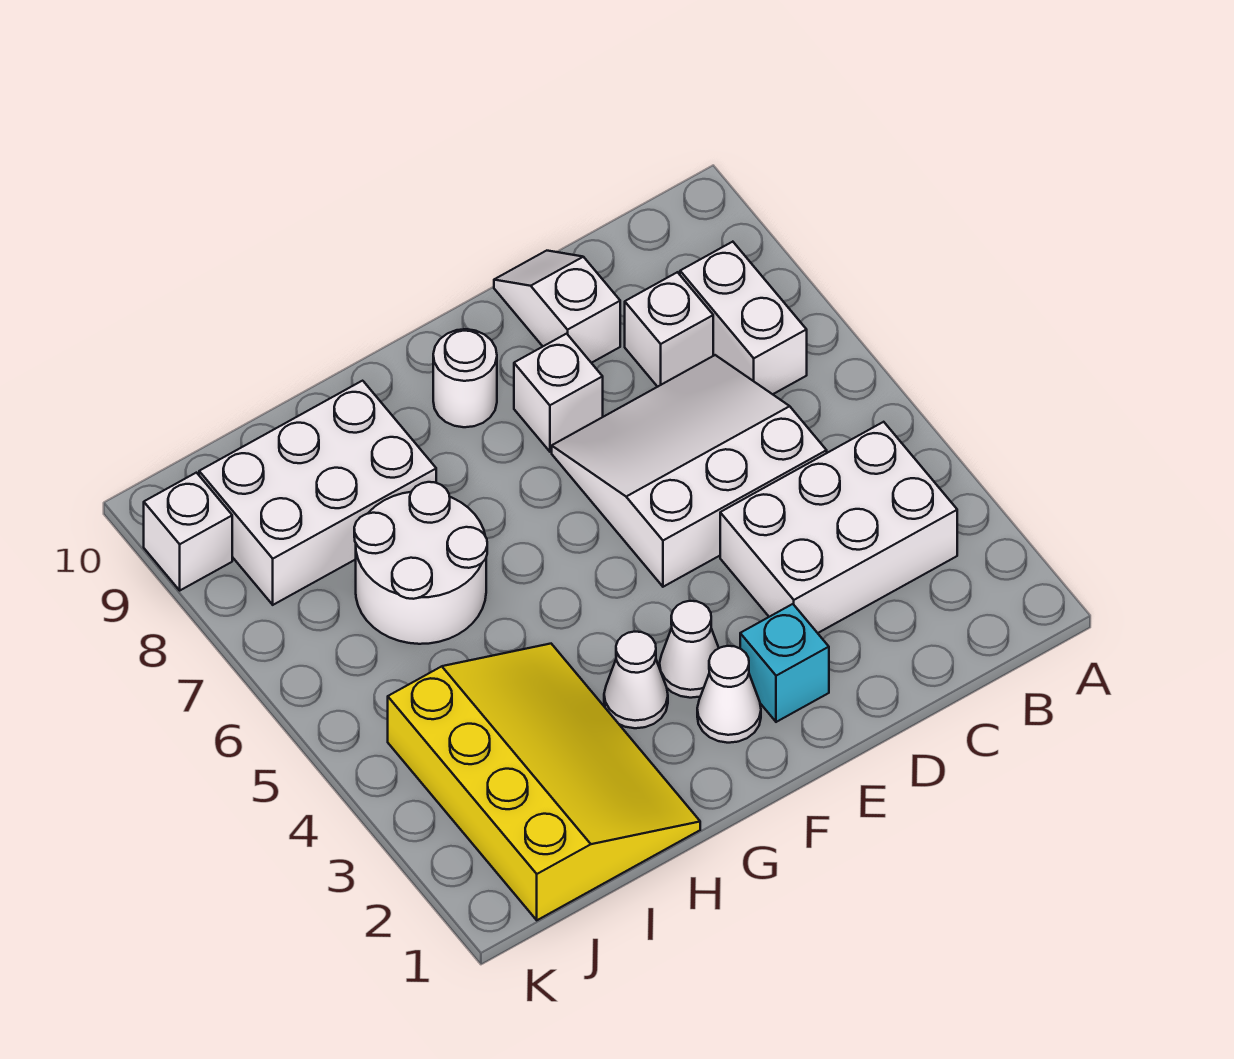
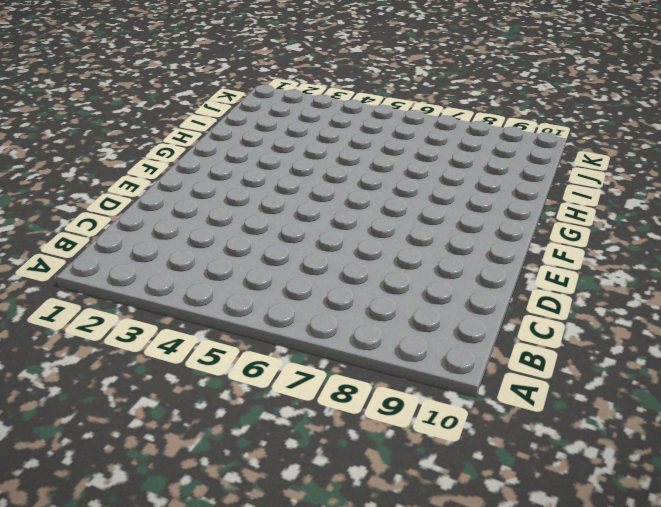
none -> white brick B3:D4 level 1
none -> white brick B7:B8 level 1
none -> white slope C5:E7 level 1 top 5

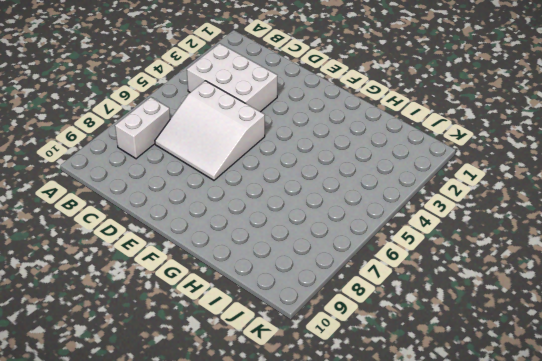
none -> white brick C8 level 1
none -> white slope D9:D10 level 1 top 9
none -> cyan brick E2 level 1

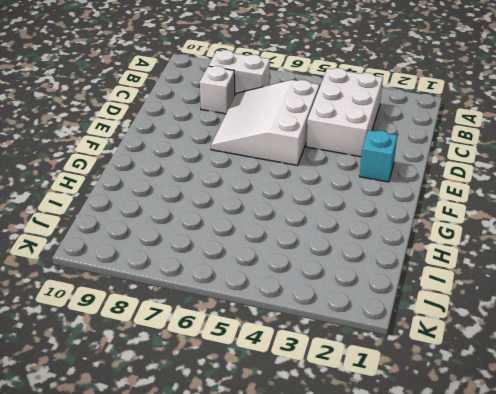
none -> white slope D9:D10 level 1 top 9
none -> white brick E8 level 1
none -> white cone F2 level 1

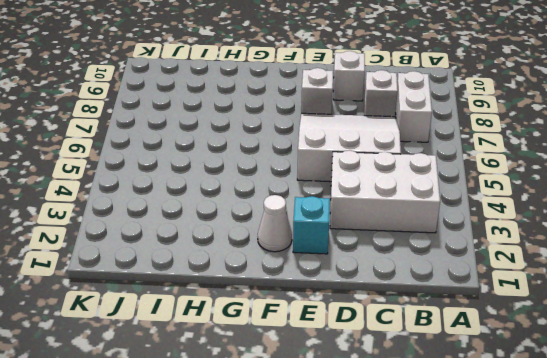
none -> white cone F3 level 1
none -> white round brick F9 level 1
none -> white cone G3 level 1

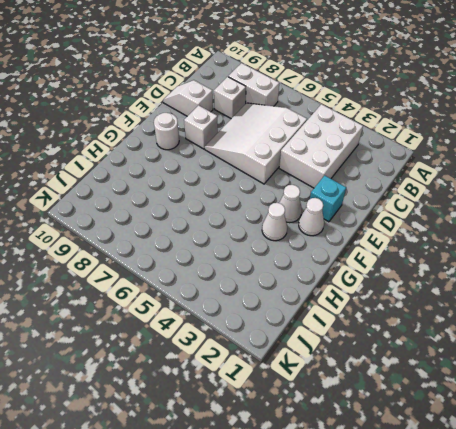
none -> yellow slope H1:J4 level 1 top J
none -> white round brick H6:I7 level 1
none -> white brick H8:J9 level 1

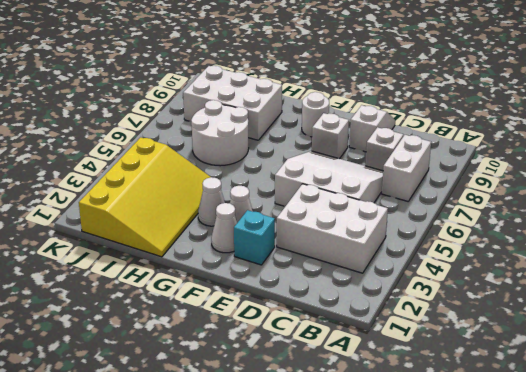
none -> white brick K9 level 1

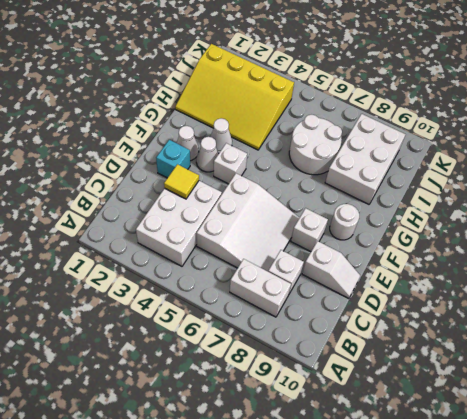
yellow tile D3 level 2 -> none
white brick F4 level 1 -> white brick K9 level 1

